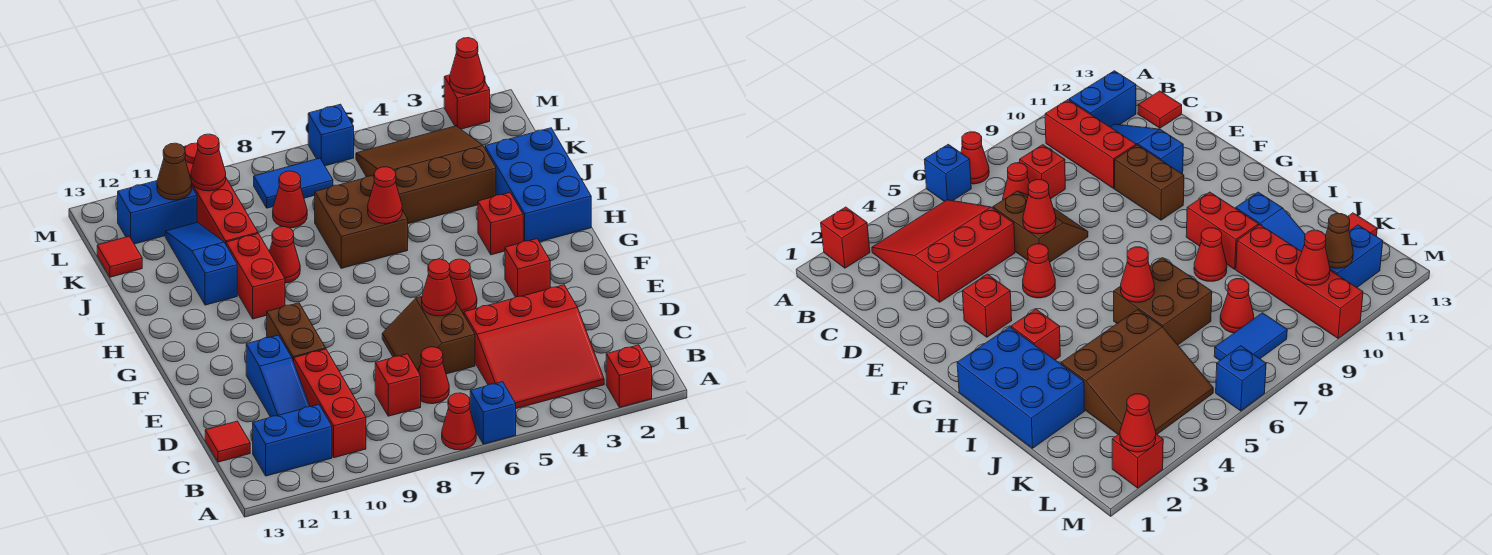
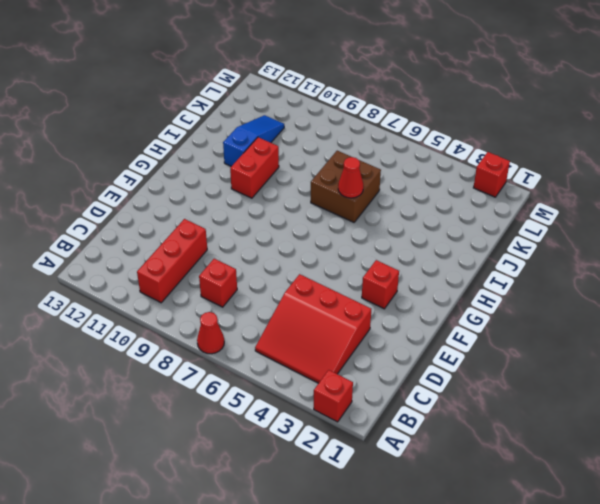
none -> blue brick A6 level 1
none -> blue brick B11:B12 level 1
none -> red cone C7 level 1
none -> blue slope C11:E11 level 1 top E

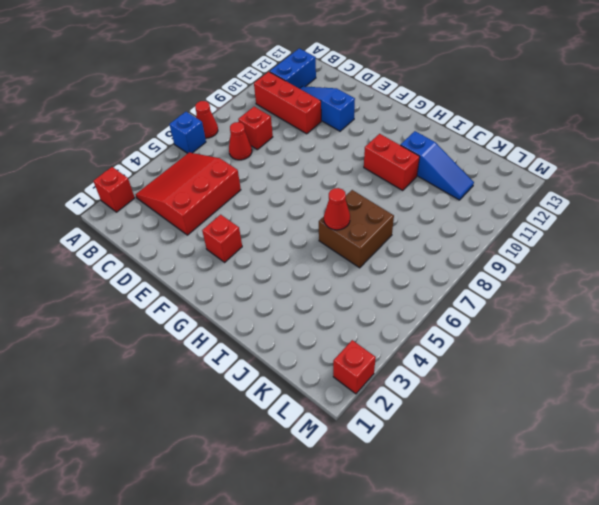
none -> red tile C13 level 1
none -> brown slope D6:E7 level 1 top 6
none -> brown brick E10:F10 level 1
none -> red cone F5 level 1

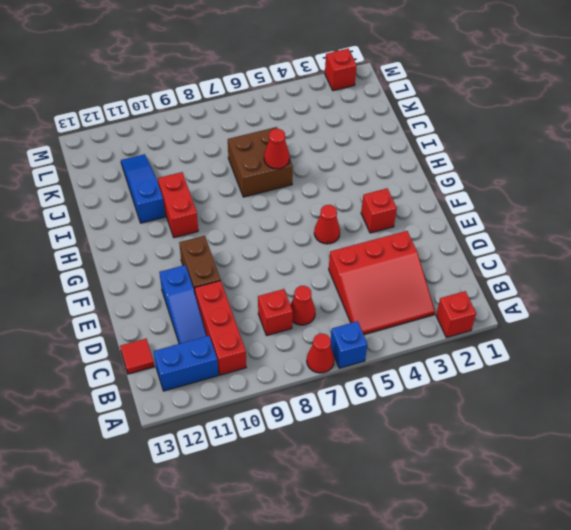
none -> brown slope D6:E7 level 1 top 6
none -> blue brick H1:J2 level 1
none -> red brick H3 level 1
none -> red cone I9 level 1

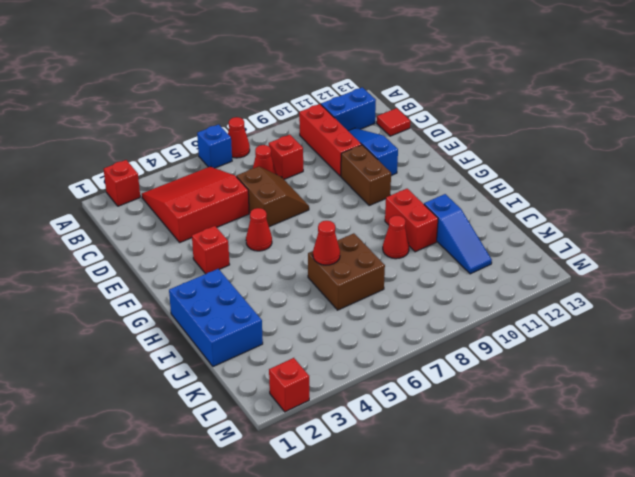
none -> red brick H3 level 1
none -> brown slope J3:L5 level 1 top J
none -> red brick J10:M10 level 1
none -> red cone K8 level 1

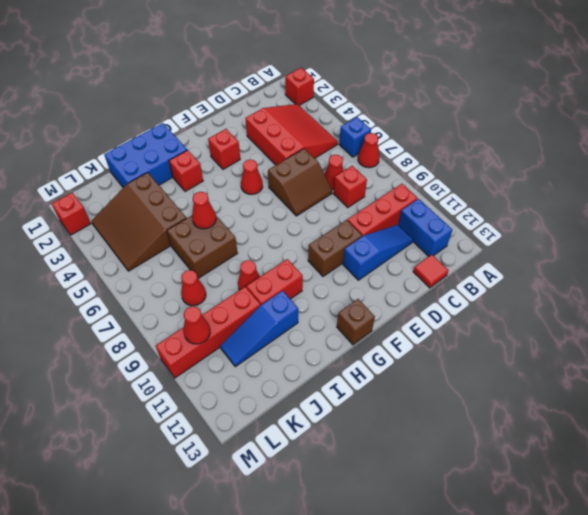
brown brick G13 level 1 -> none
none -> red tile K13 level 1
none -> blue tile L7:L8 level 1
none -> blue brick L11:L12 level 1
none -> blue brick M6 level 1

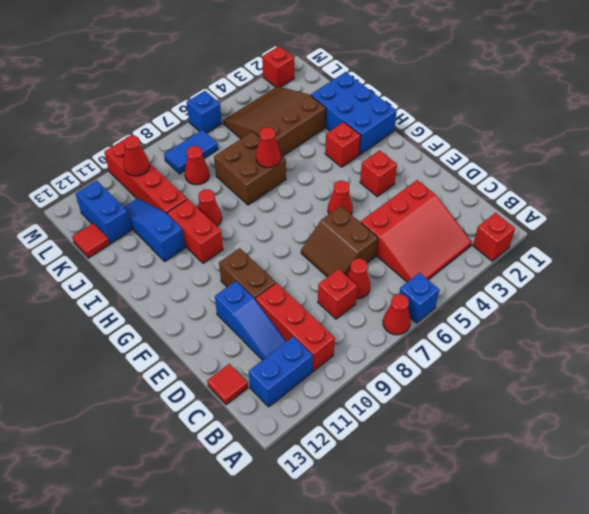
blue brick K12:L12 level 1 -> blue brick L11:L12 level 1
none -> red cone E6 level 2
none -> brown cone L11 level 2
none -> red cone M2 level 2

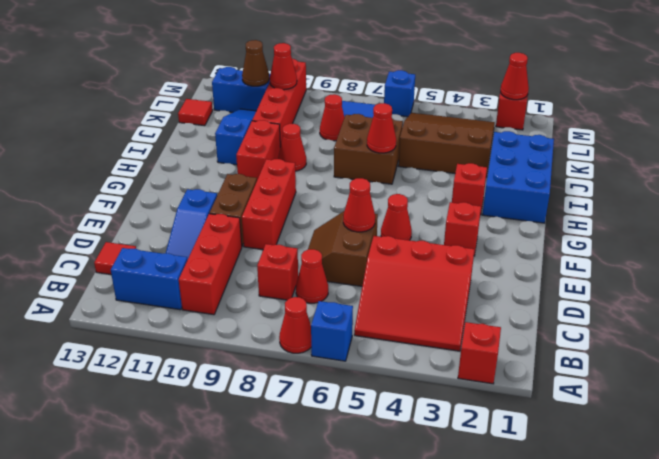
red brick E9:G9 level 1 -> none

